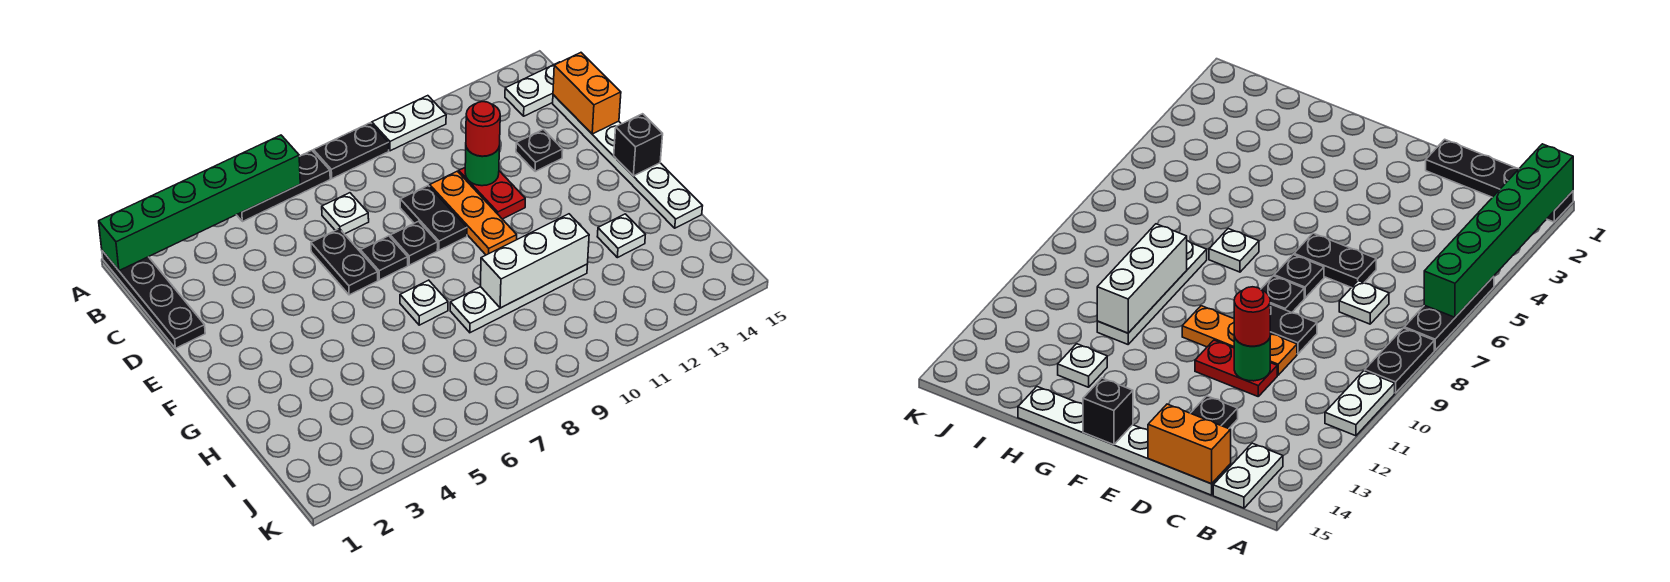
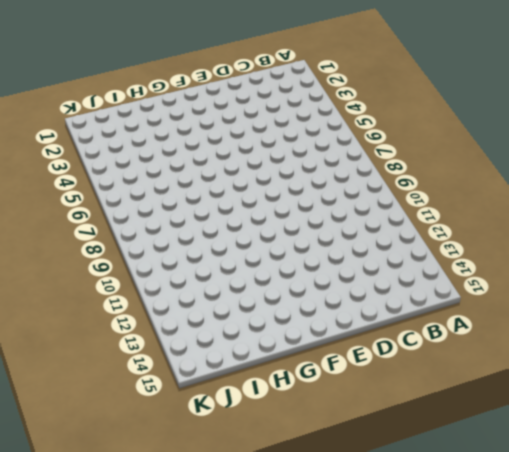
none -> black plate A1:D1 level 1
none -> black plate A5:A7 level 1
none -> black plate A8:A9 level 1

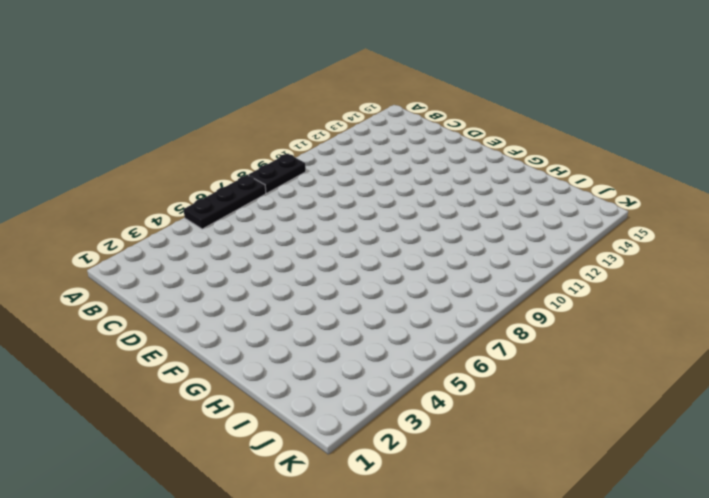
none -> black plate A1:D1 level 1
none -> white plate A10:A11 level 1
none -> white plate B14:B15 level 1

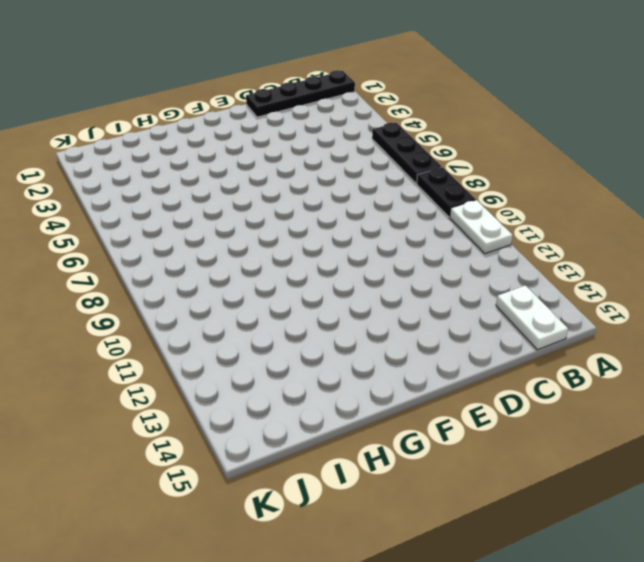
none -> white plate C7 level 1
none -> white plate C15:H15 level 1
none -> black plate D6:E6 level 1

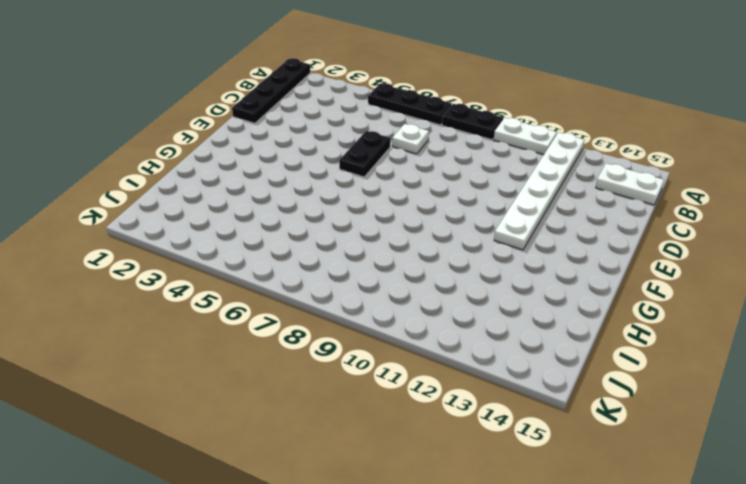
white plate A12:F12 level 1 -> white plate C15:H15 level 1
none -> black plate D9:E9 level 1
none -> orange plate D10:F10 level 1
none -> red plate D11:E11 level 1

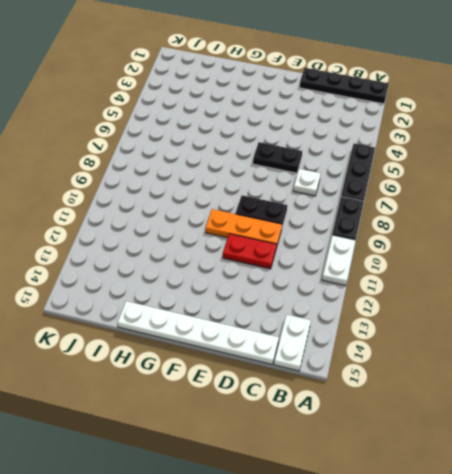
none -> black plate D13 level 1
none -> black plate E7 level 1
none -> black plate E8 level 1

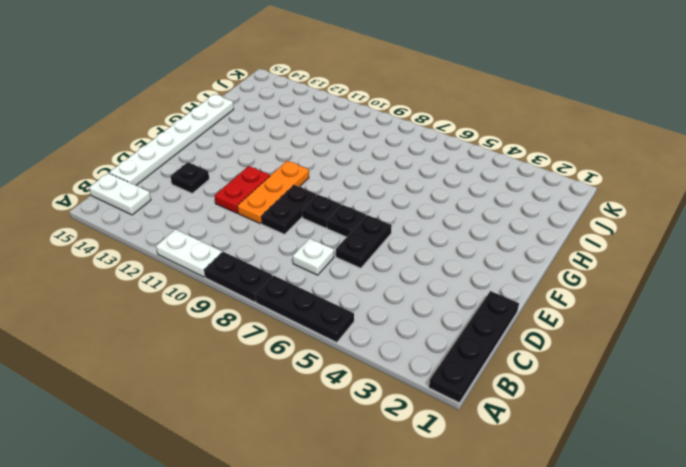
none -> white plate G7 level 1
none -> white plate H8:H11 level 1
none -> white plate H13 level 1

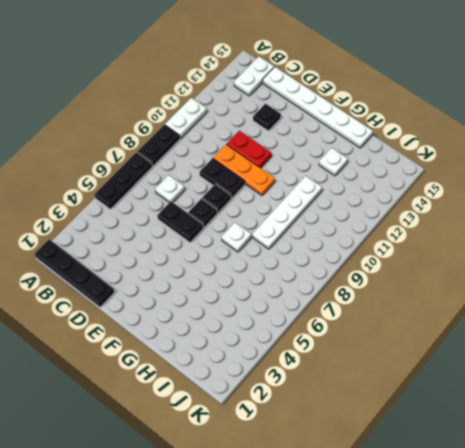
none -> green brick A1:A6 level 2
none -> orange brick C15:D15 level 2
none -> green round brick D11 level 2

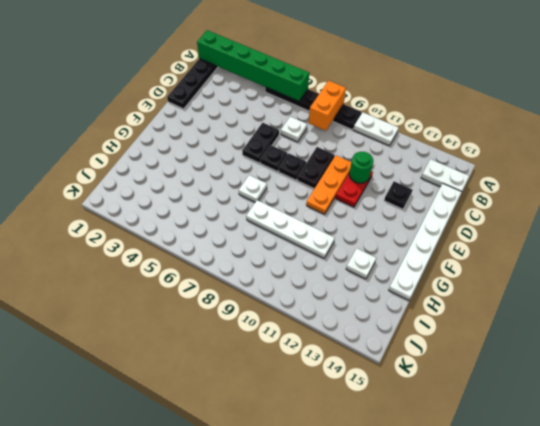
orange brick A8:B8 level 2 -> orange brick C15:D15 level 2
none -> black brick F15 level 2
none -> white brick H9:H11 level 2
none -> red round brick D11 level 3

